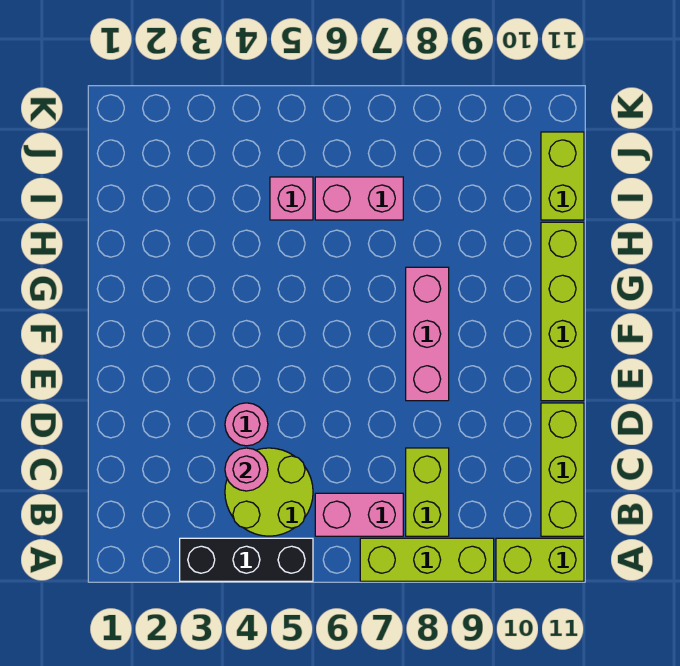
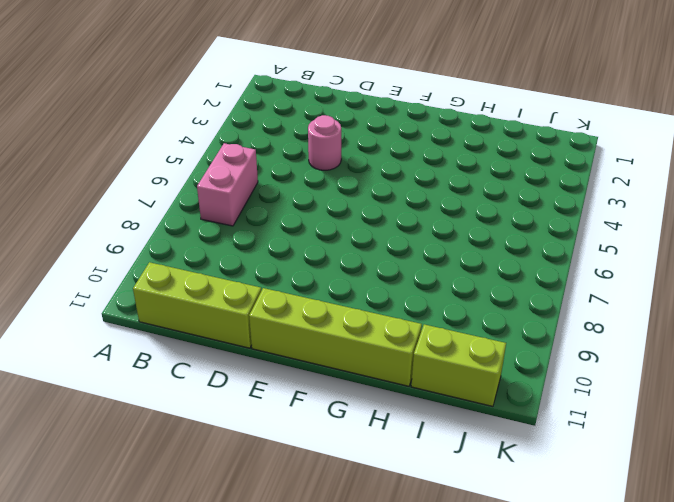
none -> black brick A3:A5 level 1
none -> lime brick A7:A9 level 1
none -> lime brick A10:A11 level 1

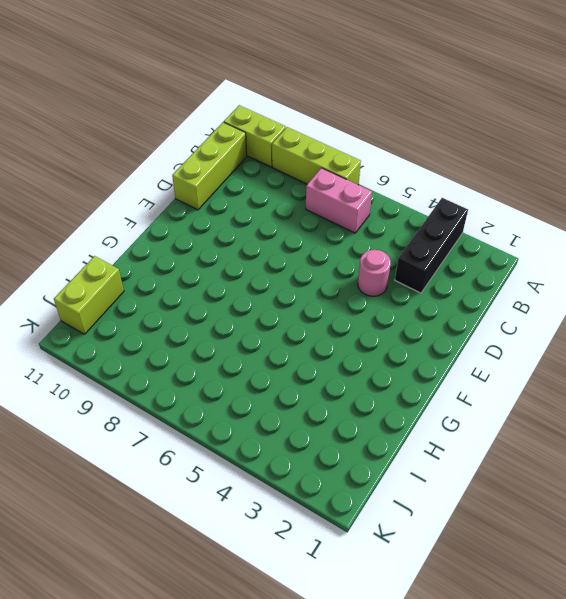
black brick A3:C3 level 1 -> black brick A3:A5 level 1
none -> lime round brick B4:C5 level 1
none -> lime brick B8:C8 level 1
none -> pink brick E8:G8 level 1

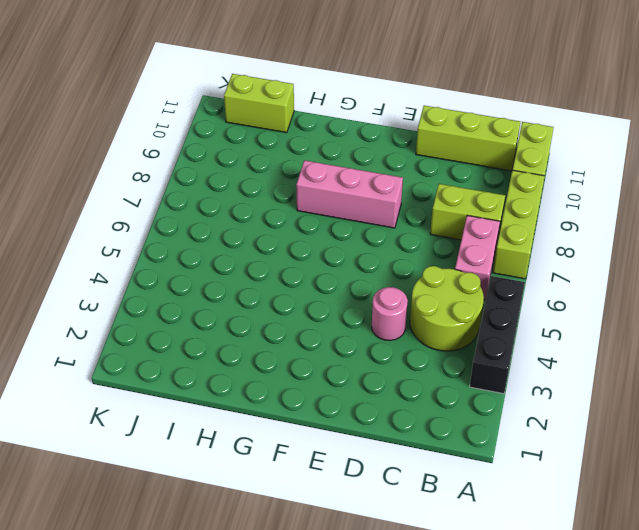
none -> lime brick E11:H11 level 1
none -> pink brick I5 level 1
none -> pink brick I6:I7 level 1

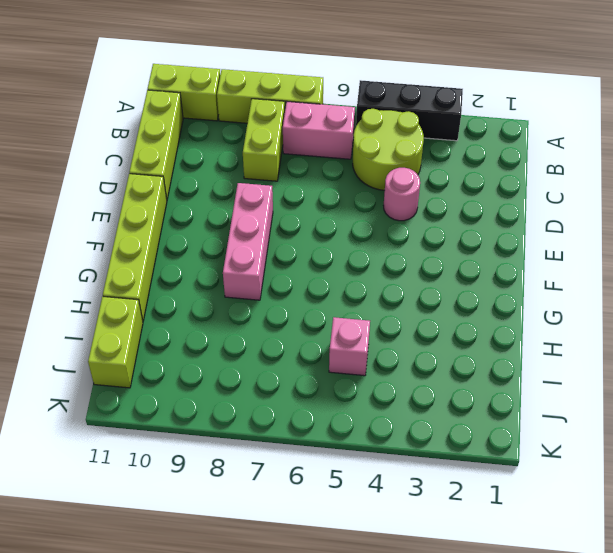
none -> pink brick I6:I7 level 1
none -> pink round brick C4 level 2

